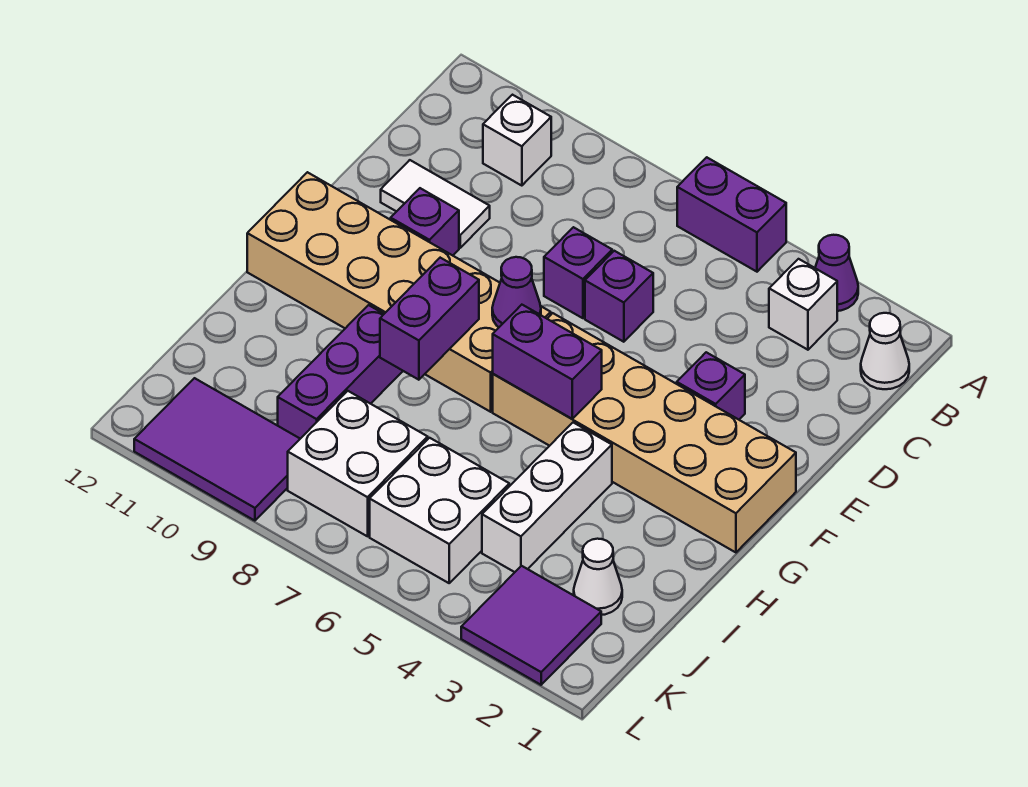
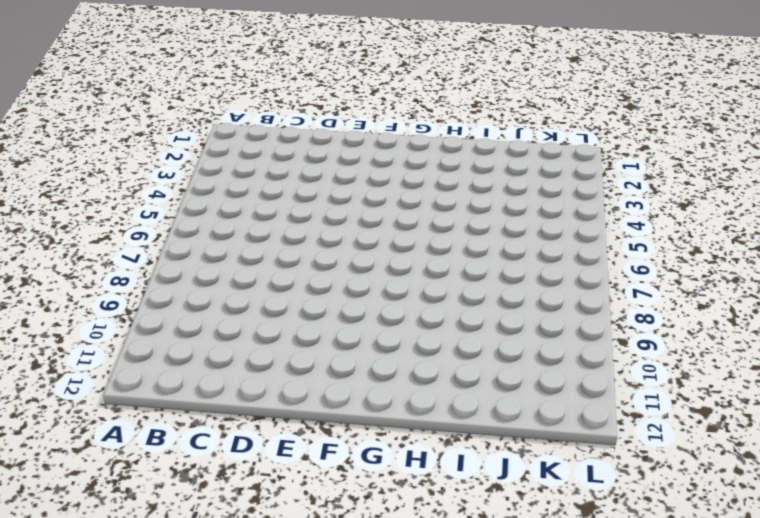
none -> purple cone A3 level 1
none -> purple brick A5:A6 level 1
none -> white cone B1 level 1

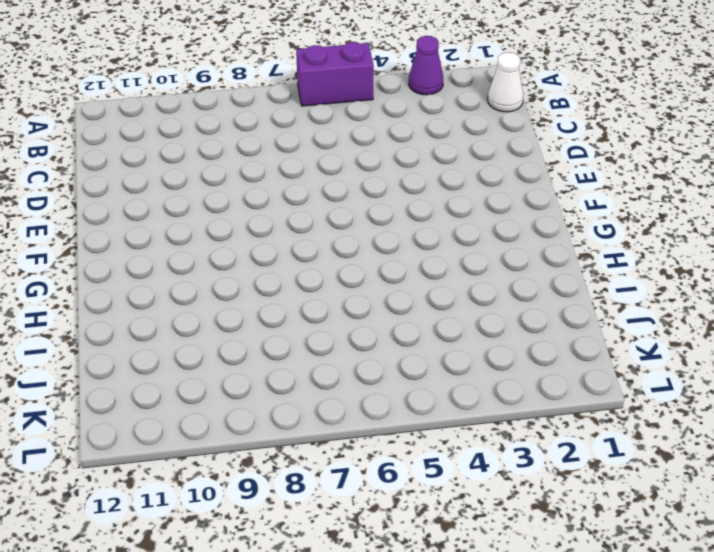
none -> white brick B3 level 1
none -> white brick B10 level 1
none -> purple brick D6 level 1

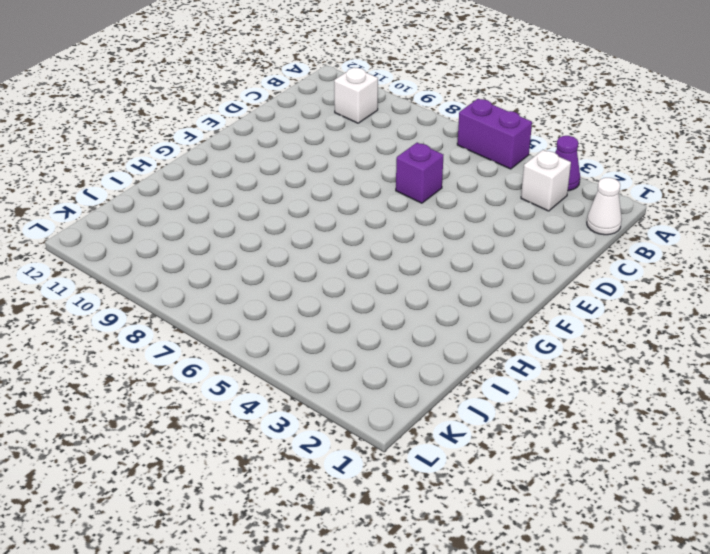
none -> purple brick D7 level 1
none -> white tile D10:D11 level 1
none -> purple brick E3 level 1

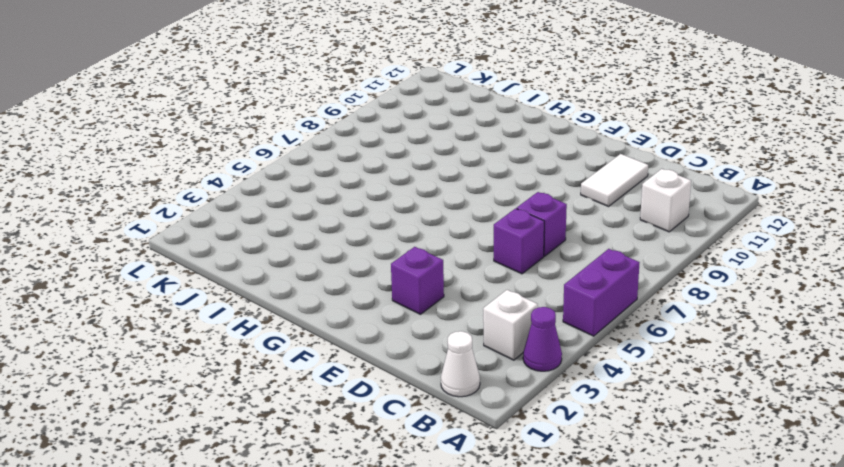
none -> purple brick E10 level 1
none -> tan brick F1:G6 level 1
none -> tan brick F7:G12 level 1

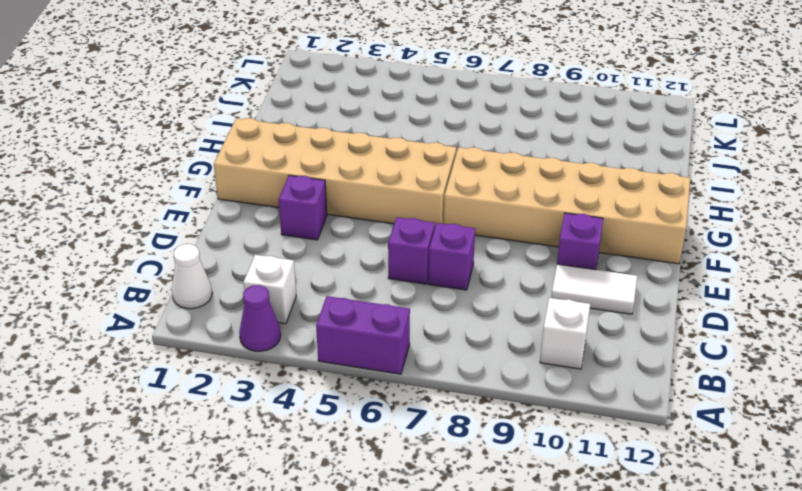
none -> white brick H4:J4 level 1
none -> purple brick H9:J9 level 1
none -> white cone J2 level 1

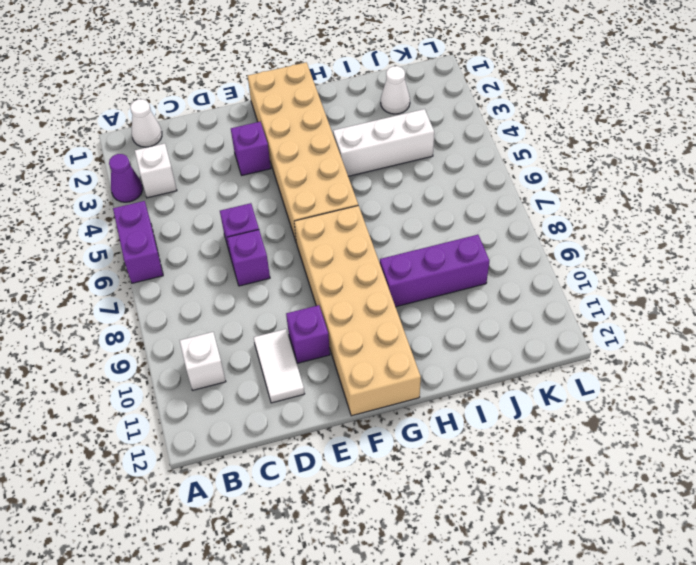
none -> white brick J5:K6 level 1
none -> white brick J7:K8 level 1
none -> purple tile K2:L3 level 1

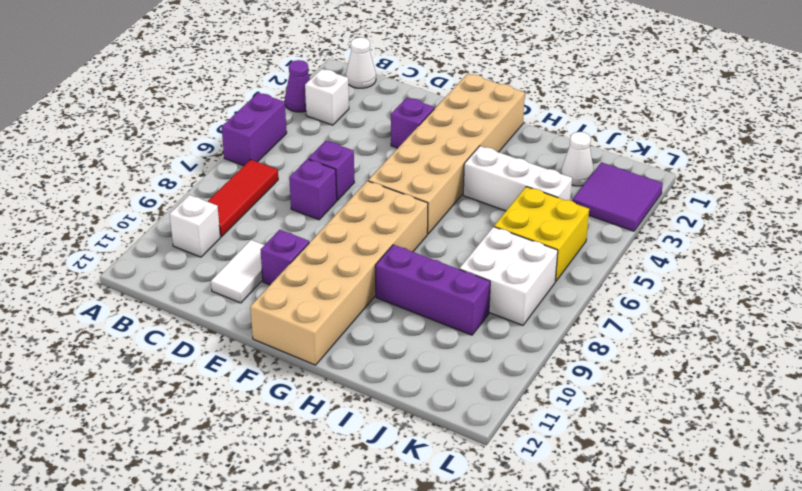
red tile B7:B9 level 1 -> none
yellow brick J5:K6 level 1 -> white brick J5:K6 level 1
none -> purple tile K9:L11 level 1
none -> purple cone F7 level 2
none -> purple brick G5:G6 level 2

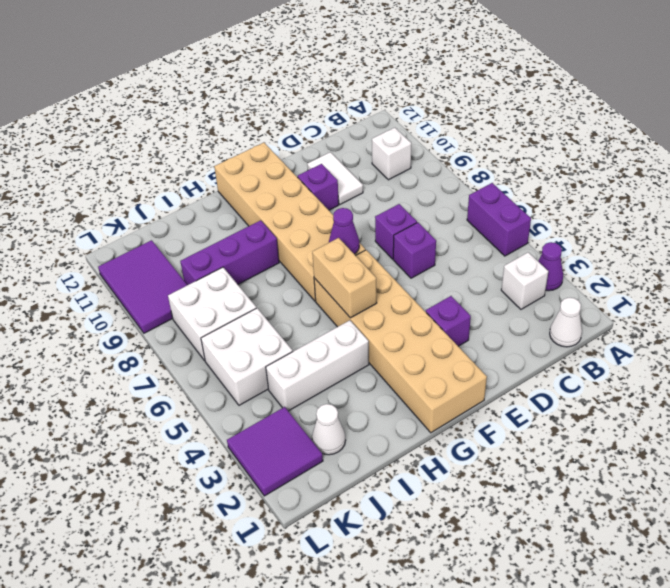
tan brick G5:G6 level 2 -> purple brick G5:G6 level 2
none -> purple brick G8:H8 level 2

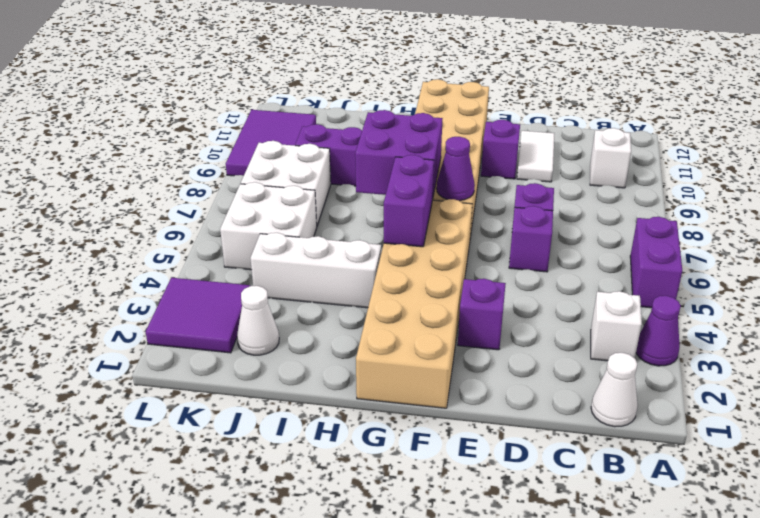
purple brick G7:H8 level 2 -> purple brick G8:H8 level 2

